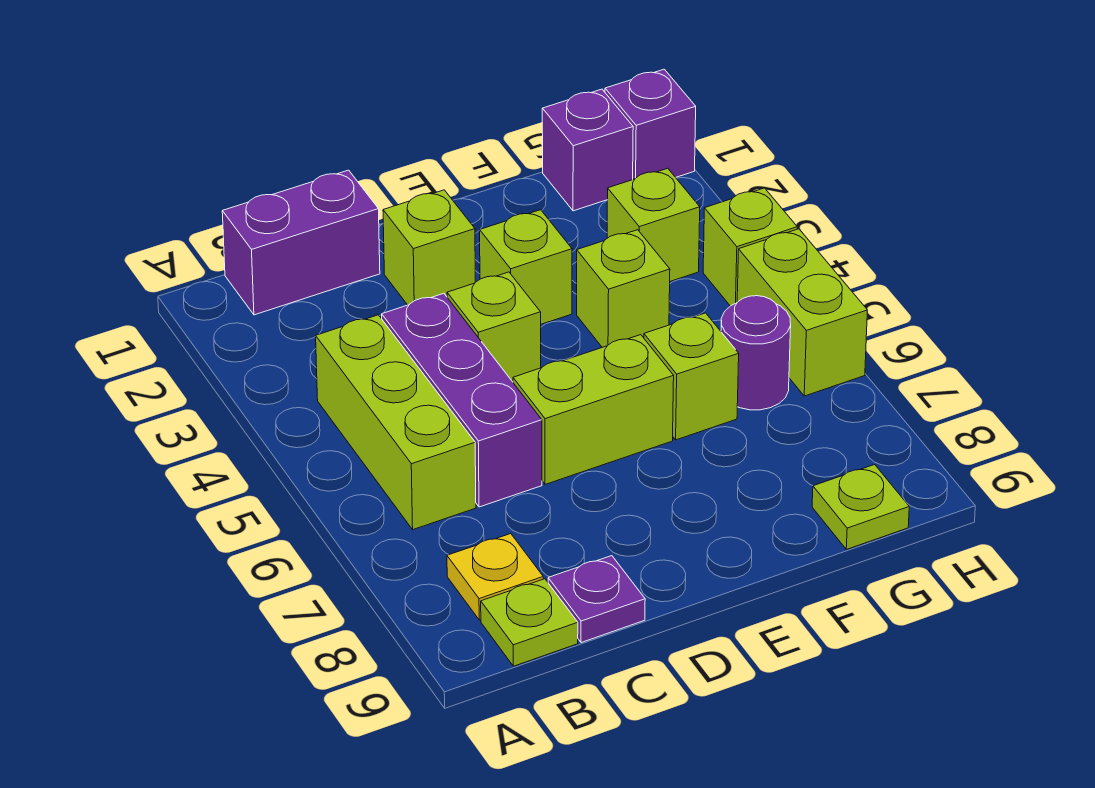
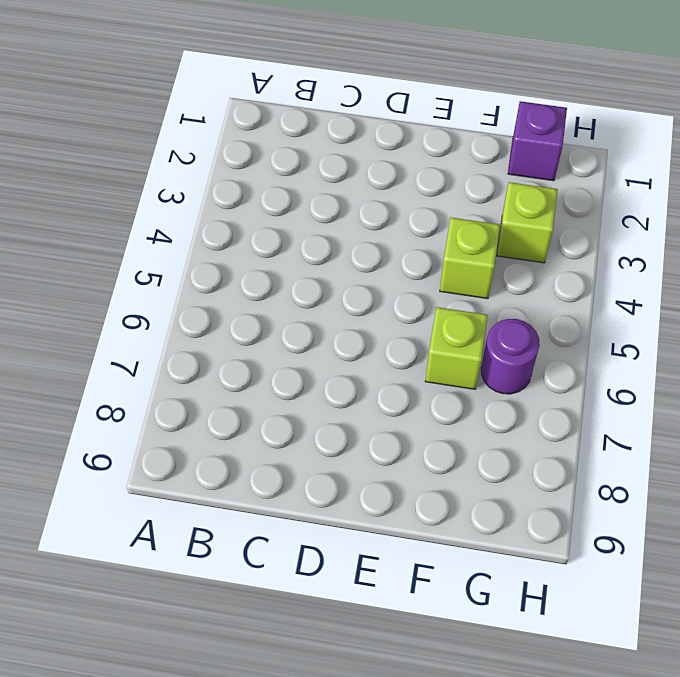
none -> purple brick B1:C1 level 1
none -> lime brick B4:B6 level 1
none -> yellow plate B8 level 1

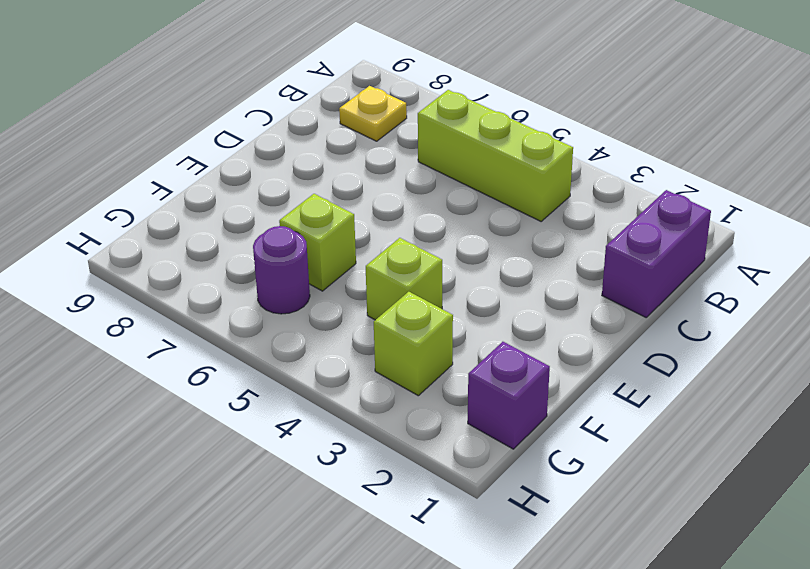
none -> lime plate B9 level 1
none -> purple brick C4:C6 level 1
none -> purple plate C9 level 1

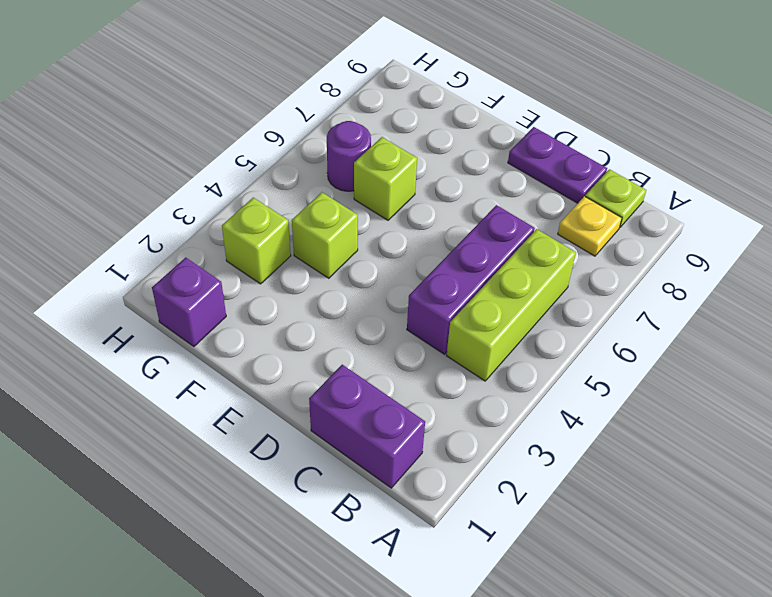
purple plate C9:D9 level 1 -> purple plate C9 level 1
none -> lime brick D2 level 1
none -> lime brick D4 level 1
none -> lime brick D6:E6 level 1

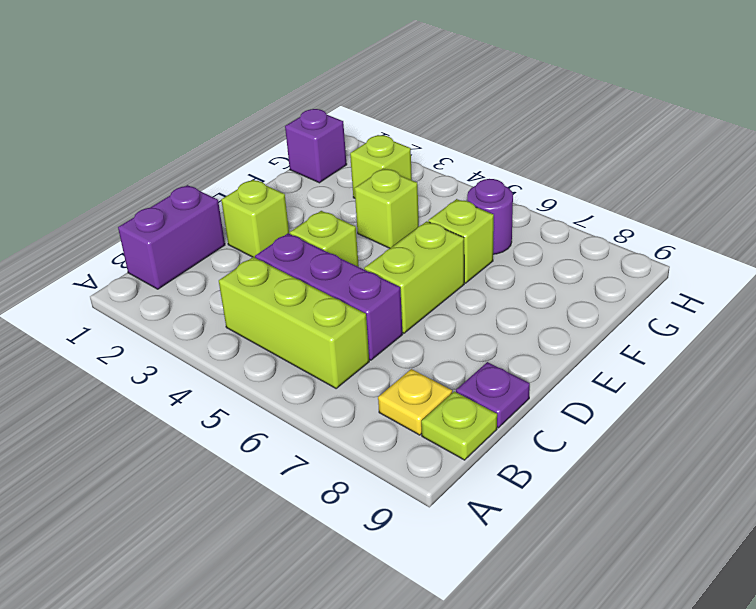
none -> lime brick E3 level 1
none -> lime plate G9 level 1
none -> purple brick H1 level 1

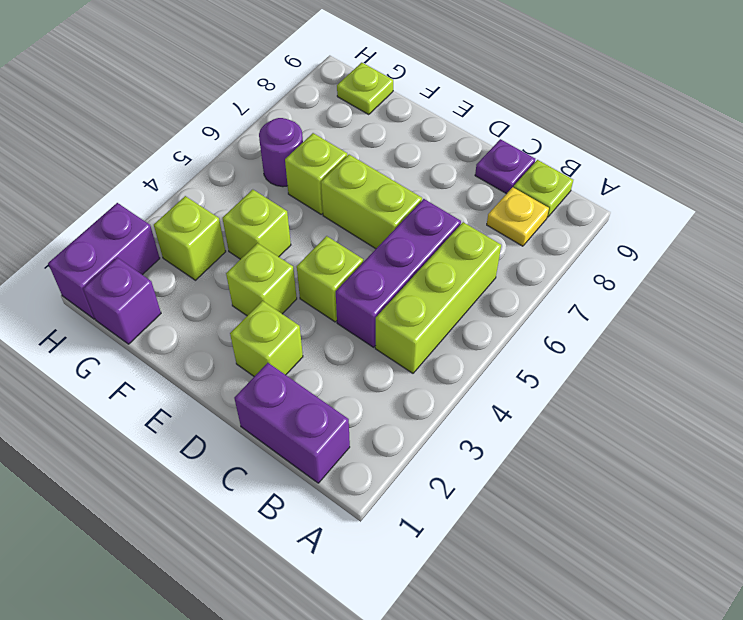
purple brick H1:H2 level 1 -> purple brick H1 level 1
none -> lime brick H4 level 1
none -> lime brick H5:H6 level 1

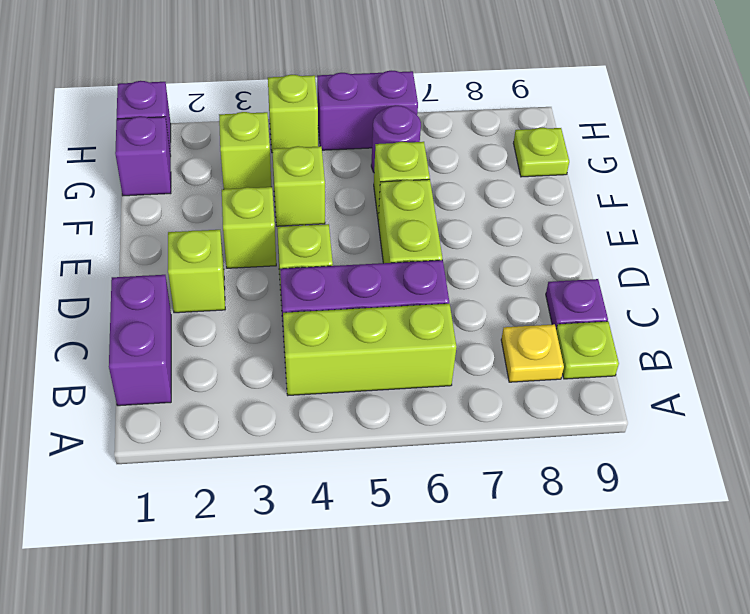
purple brick H5:H6 level 1 -> lime brick H5:H6 level 1

